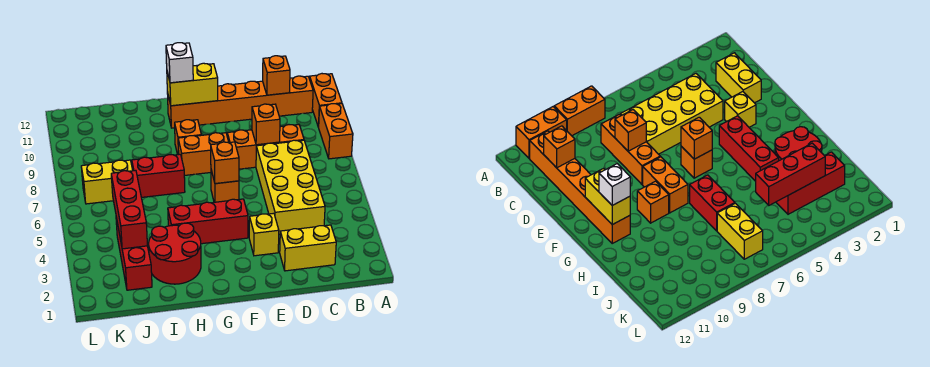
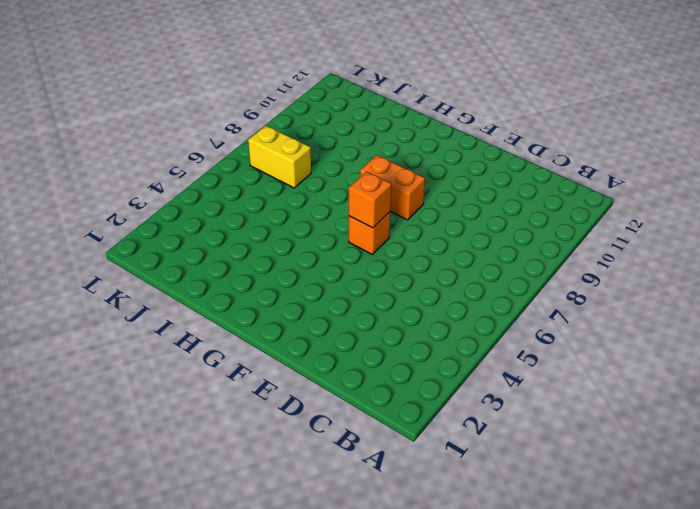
none -> orange brick A8:A9 level 1
none -> orange brick A10:A11 level 1
none -> orange brick B11:G11 level 1

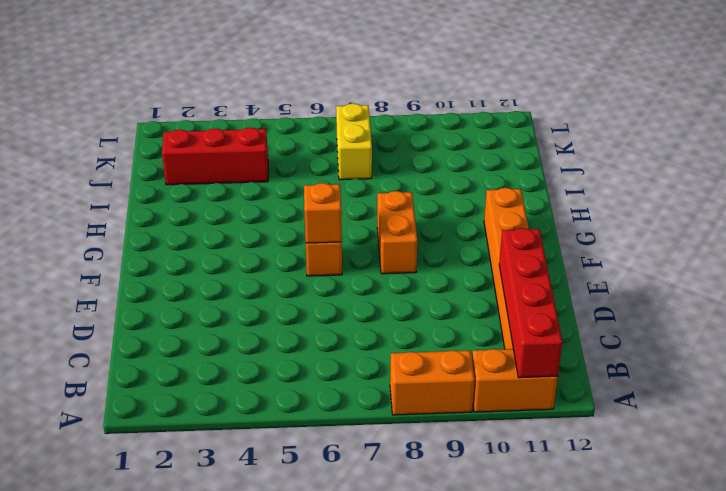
red brick A11:D11 level 2 -> orange brick C11 level 2
none -> yellow brick C2:D2 level 1
none -> yellow brick C4:D7 level 1
none -> orange brick C8:E8 level 1

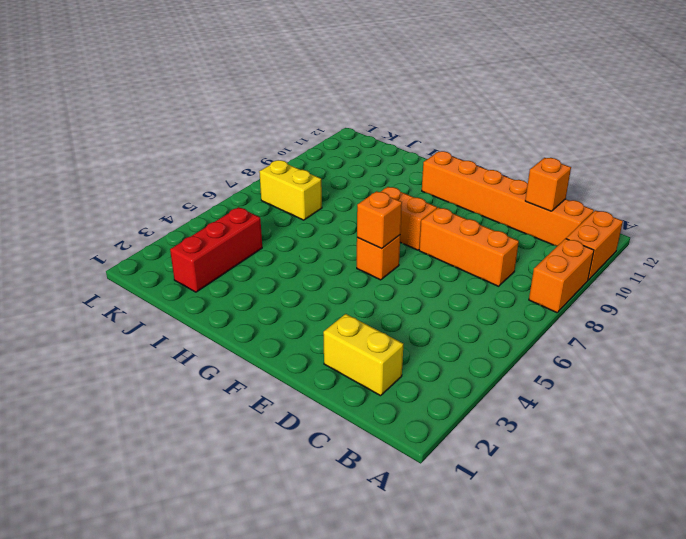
none -> yellow brick C4:D7 level 1
none -> yellow brick E3 level 1
none -> red brick F4:H4 level 1

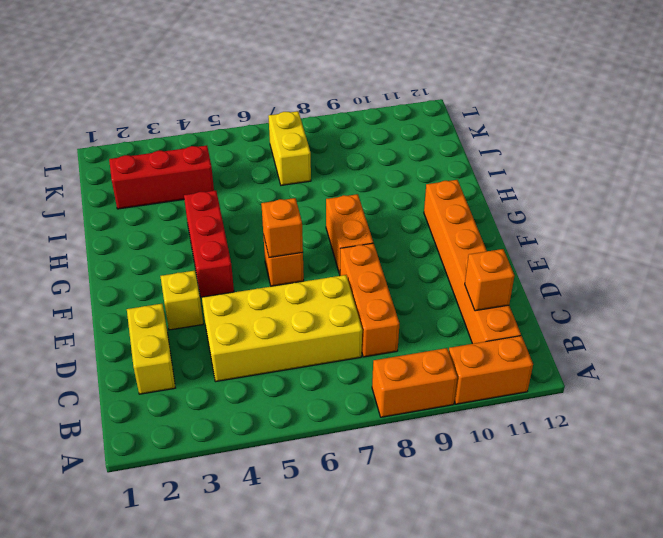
none -> orange brick G9 level 1
none -> red round brick H2:I3 level 1
none -> red brick H7:I7 level 1

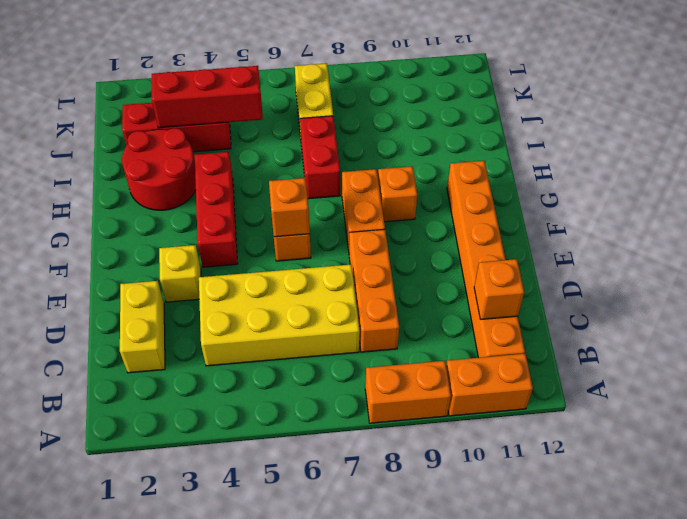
none -> orange brick D8 level 2
none -> yellow brick F11:G11 level 2
none -> white brick G11 level 3

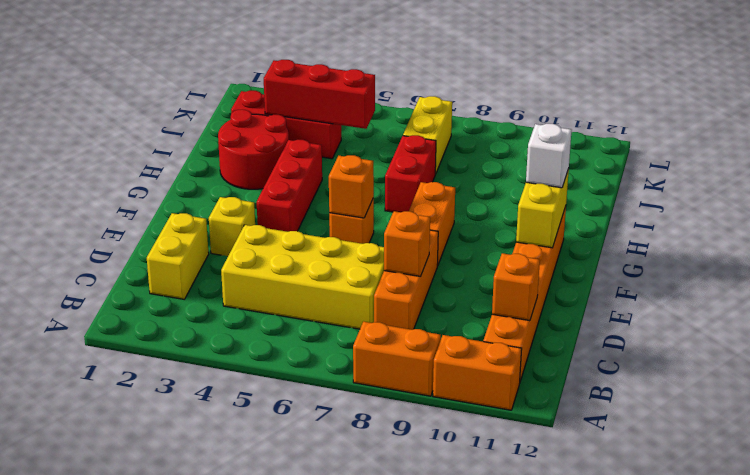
none -> orange brick G9 level 1

